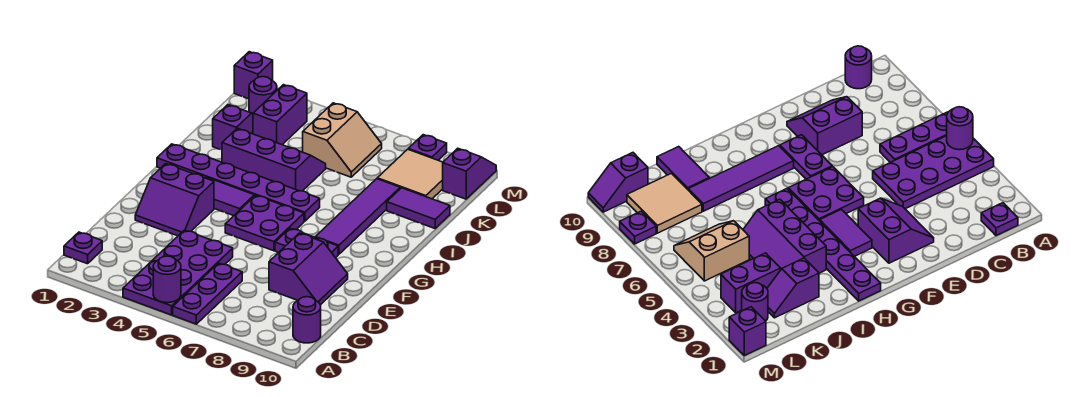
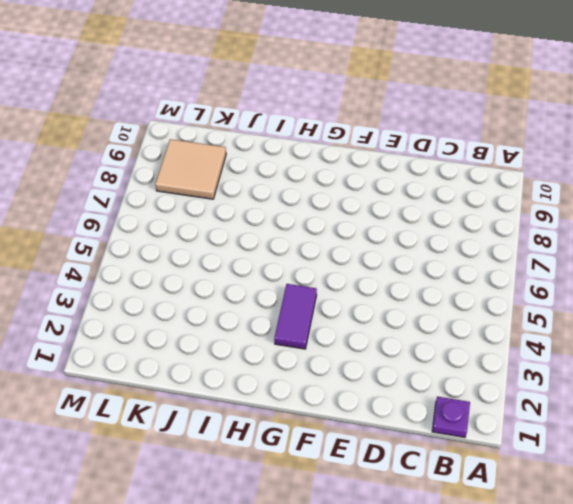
none -> purple plate A4:D5 level 1
none -> purple plate A6:C6 level 1
none -> purple round brick B10 level 1

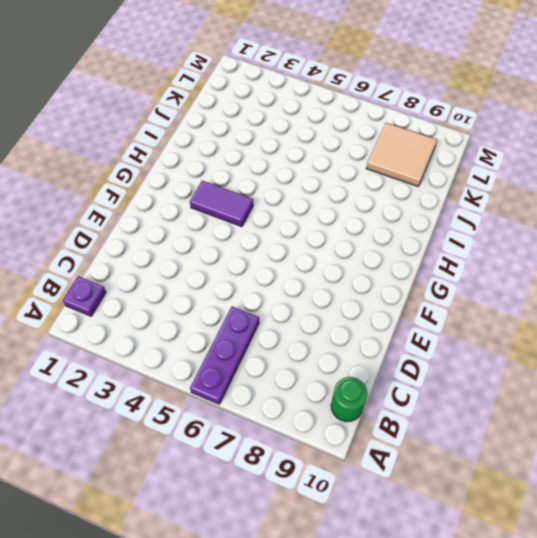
green round brick B10 level 1 -> purple round brick B10 level 1
none -> purple plate A4:D5 level 1
none -> purple slope D8:E9 level 1 top 8
none -> purple slope E2:F3 level 1 top F

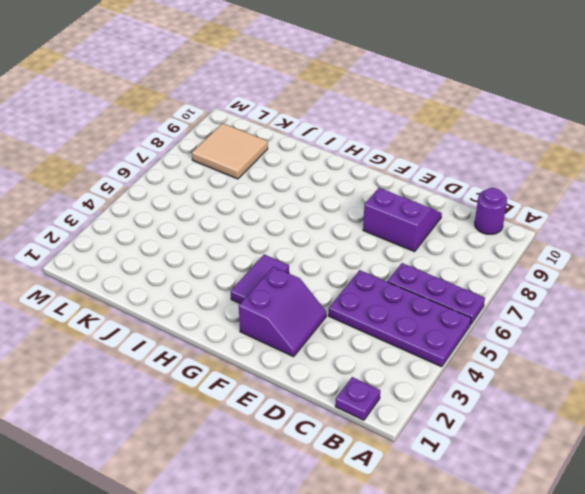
none -> purple plate F5:G6 level 1
none -> purple plate F7:F8 level 1
none -> purple tile G8:J8 level 1

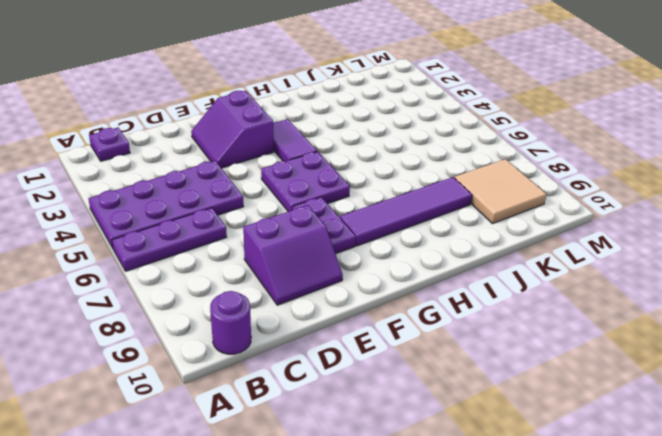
none -> purple plate H1:H6 level 1
none -> purple slope I3:J5 level 1 top I
none -> purple slope J2:K2 level 1 top J

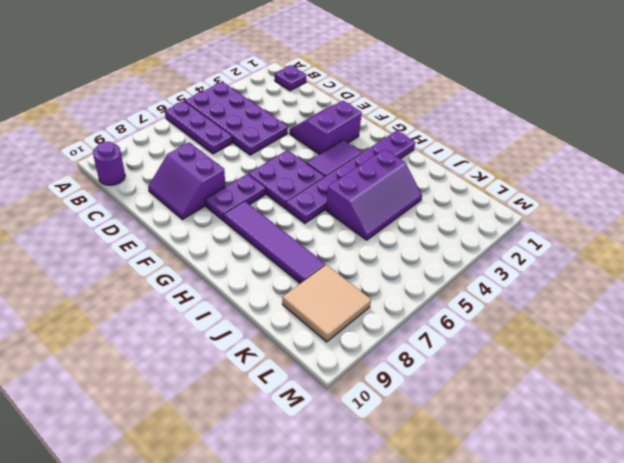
none -> purple slope J2:K2 level 1 top J
none -> purple tile J9:J10 level 1
none -> purple brick K3:L3 level 1

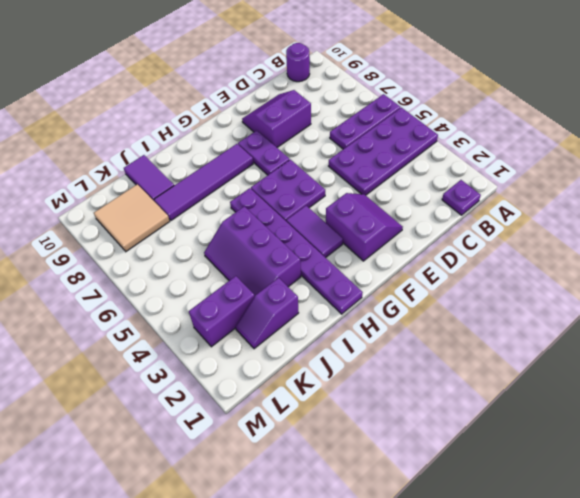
none -> tan slope K5:L6 level 1 top 5
none -> purple round brick L2 level 1
none -> purple slope L10:M10 level 1 top L

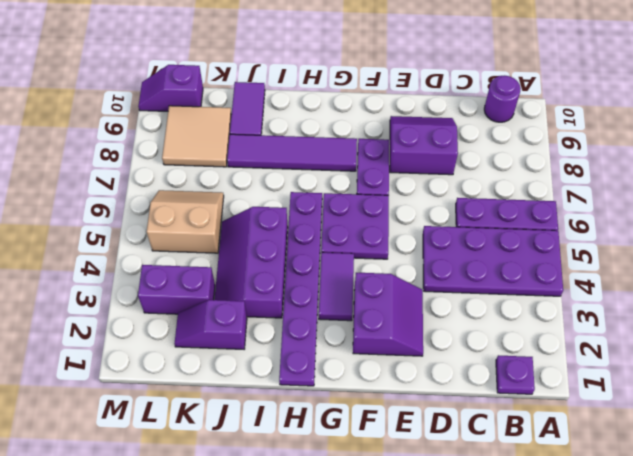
none -> purple round brick L2 level 1
none -> purple brick M1 level 1
none -> purple plate M8 level 1

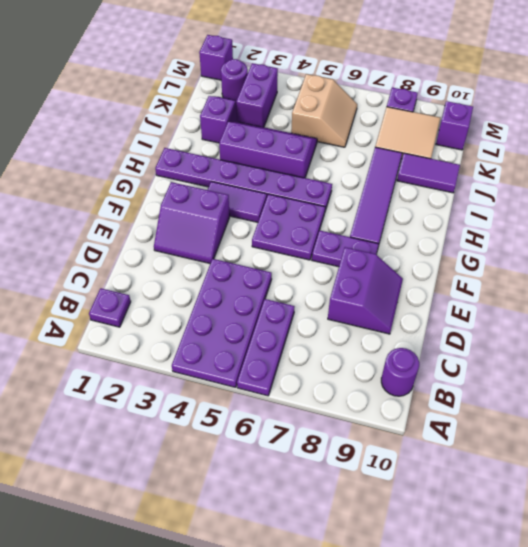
none -> purple round brick A5 level 2

